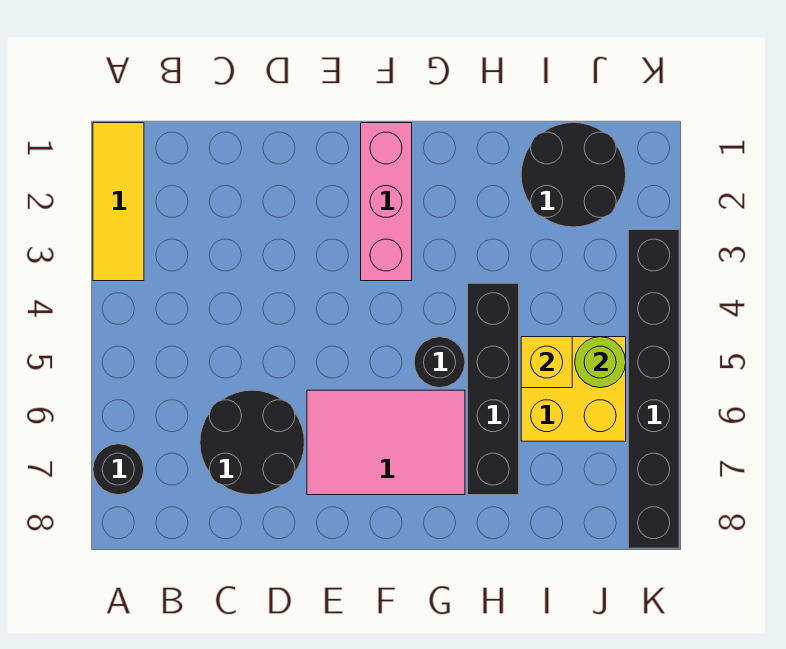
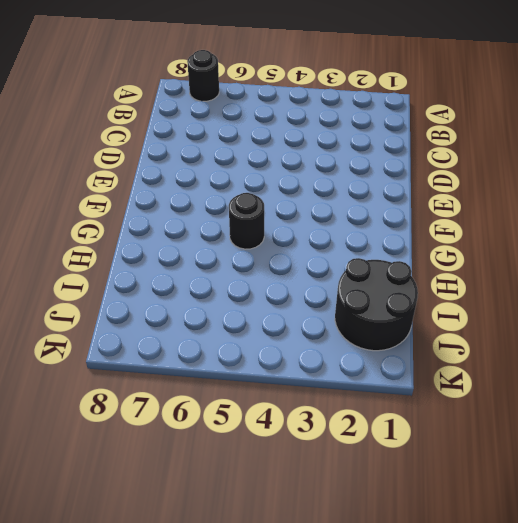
none -> yellow tile A1:A3 level 1
none -> black round brick C6:D7 level 1
none -> pink tile E6:G7 level 1

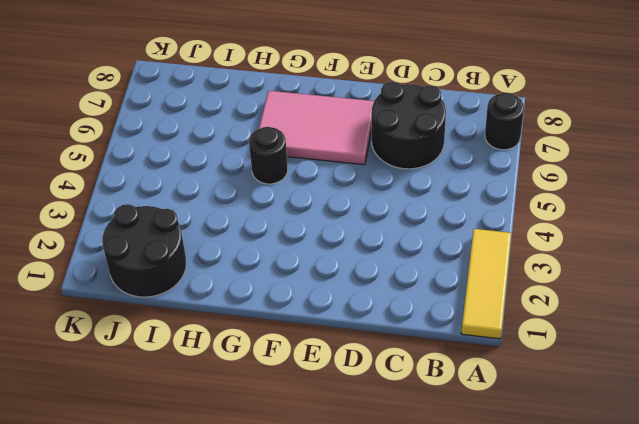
none -> pink brick F1:F3 level 1
none -> black brick H4:H7 level 1
none -> yellow brick I5:J6 level 1

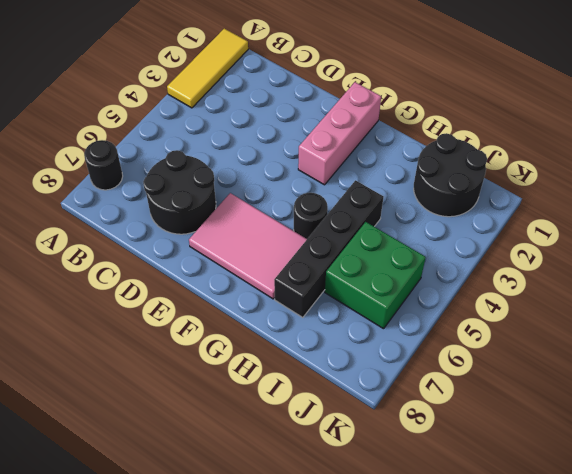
green brick I5:J6 level 1 -> yellow brick I5:J6 level 1
none -> black brick K3:K8 level 1
none -> yellow brick I5 level 2
none -> lime round brick J5 level 2

